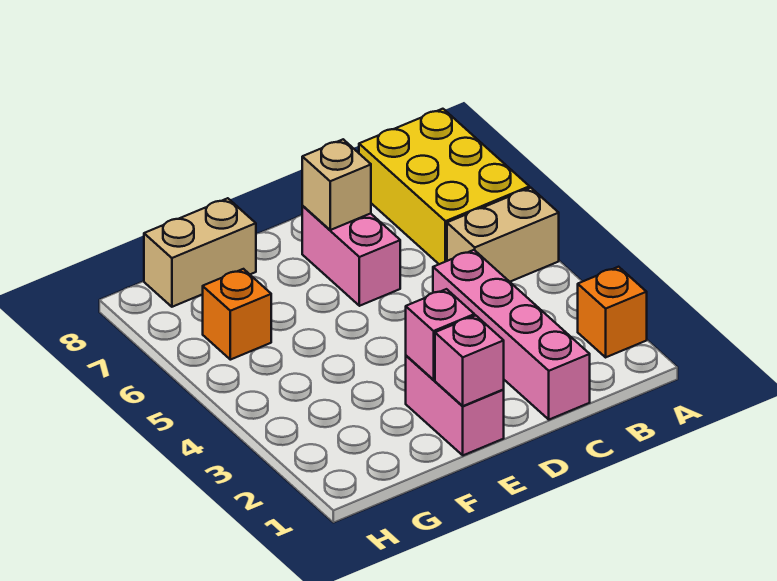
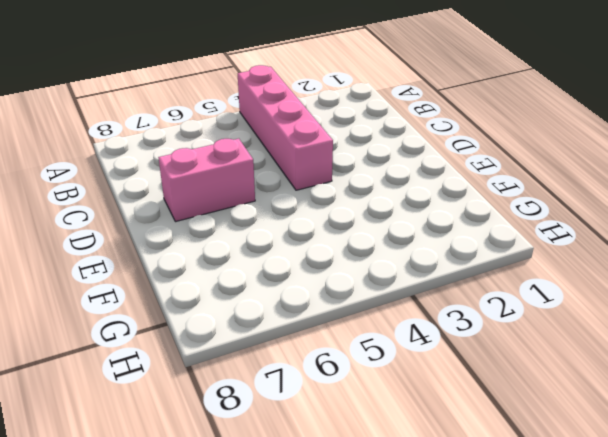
pink brick A4:D4 level 1 -> pink brick C1:C4 level 1
none -> orange brick A2 level 1
none -> tan brick A5:B5 level 1

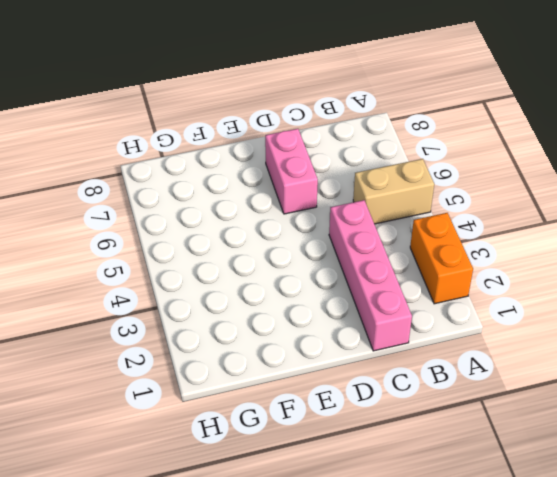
orange brick A2:A3 level 1 -> orange brick A2 level 1
none -> yellow brick A6:B8 level 1
none -> pink brick E1:E2 level 1

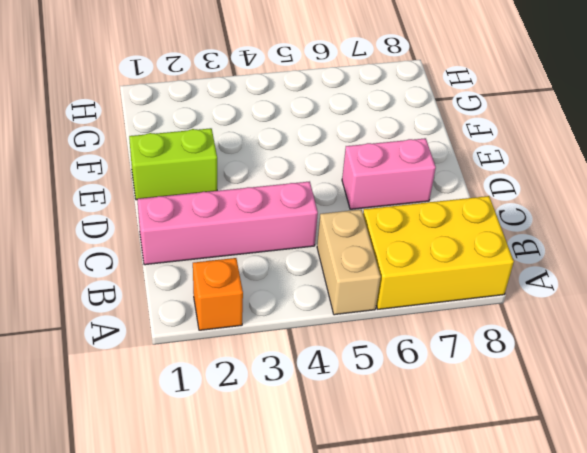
lime brick E1:E2 level 1 -> pink brick E1:E2 level 1
none -> tan brick F8:G8 level 1
none -> orange brick G6 level 1

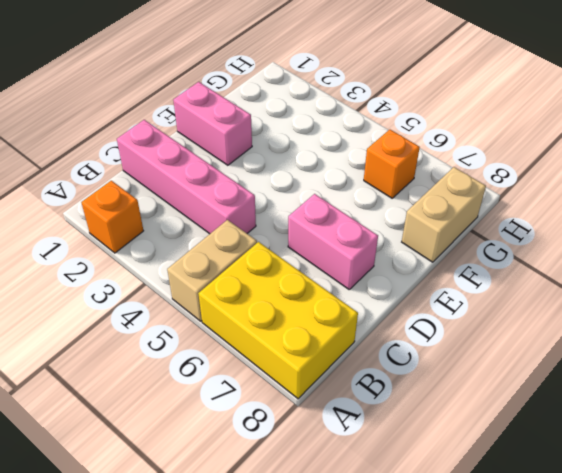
none -> tan brick D7 level 2
none -> pink brick E1 level 2

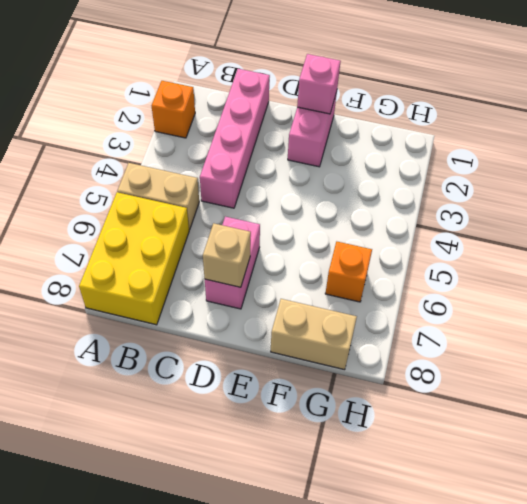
none -> pink brick E2 level 2

